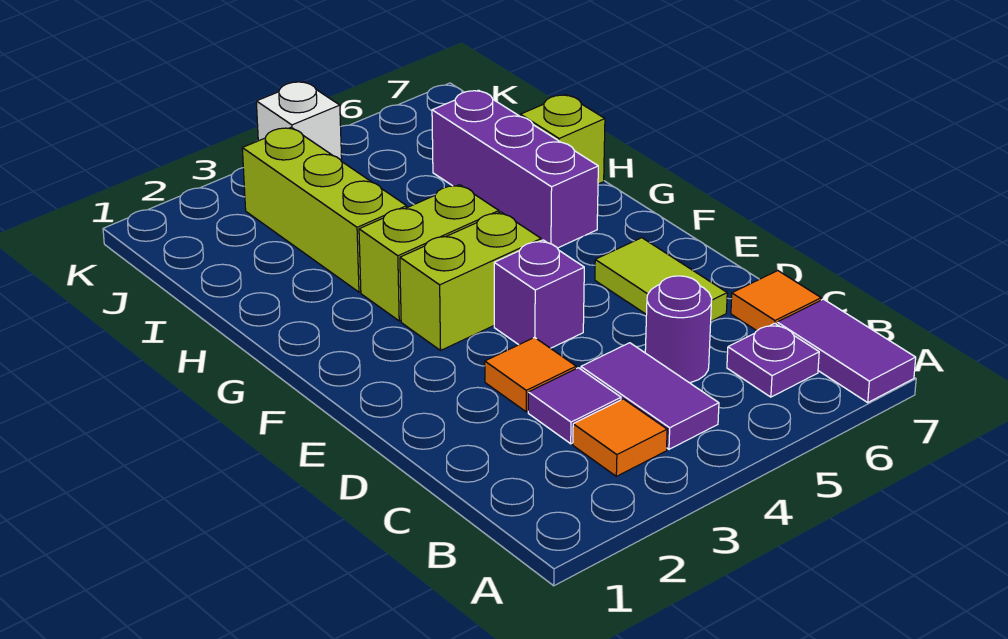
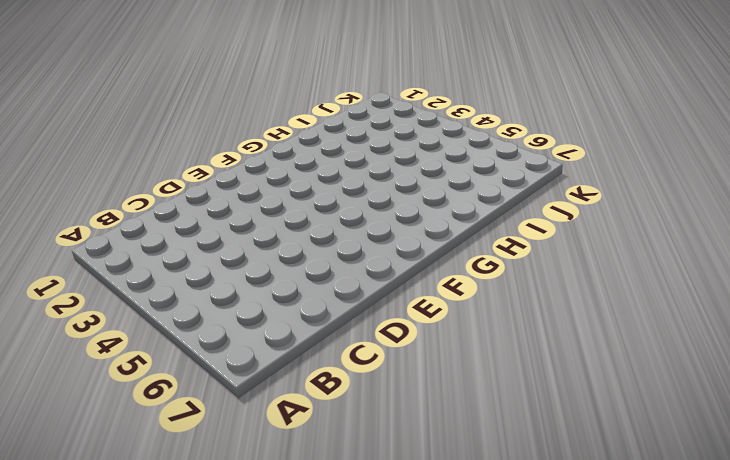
none -> purple tile A7:B7 level 1
none -> orange tile B3 level 1
none -> purple tile B4:C4 level 1

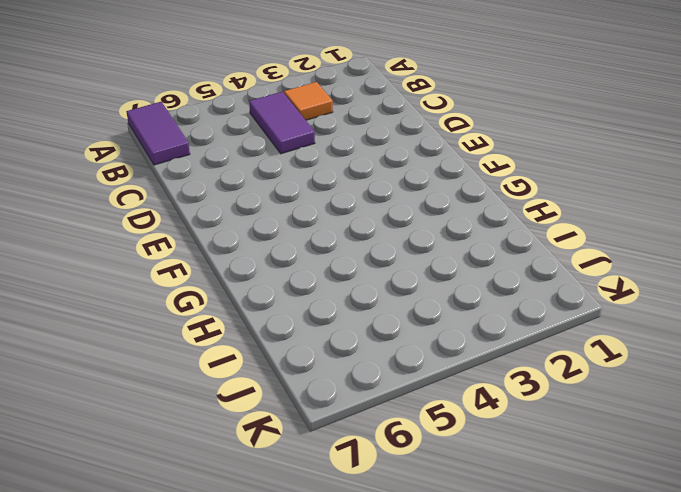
none -> purple plate B6 level 1
none -> purple tile C3 level 1
none -> purple round brick C5 level 1

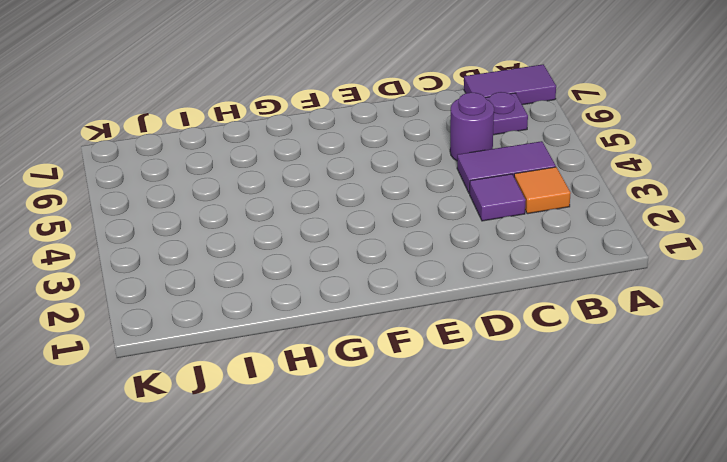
none -> orange tile C7 level 1
none -> orange tile D3 level 1
none -> lime tile D6:E6 level 1

